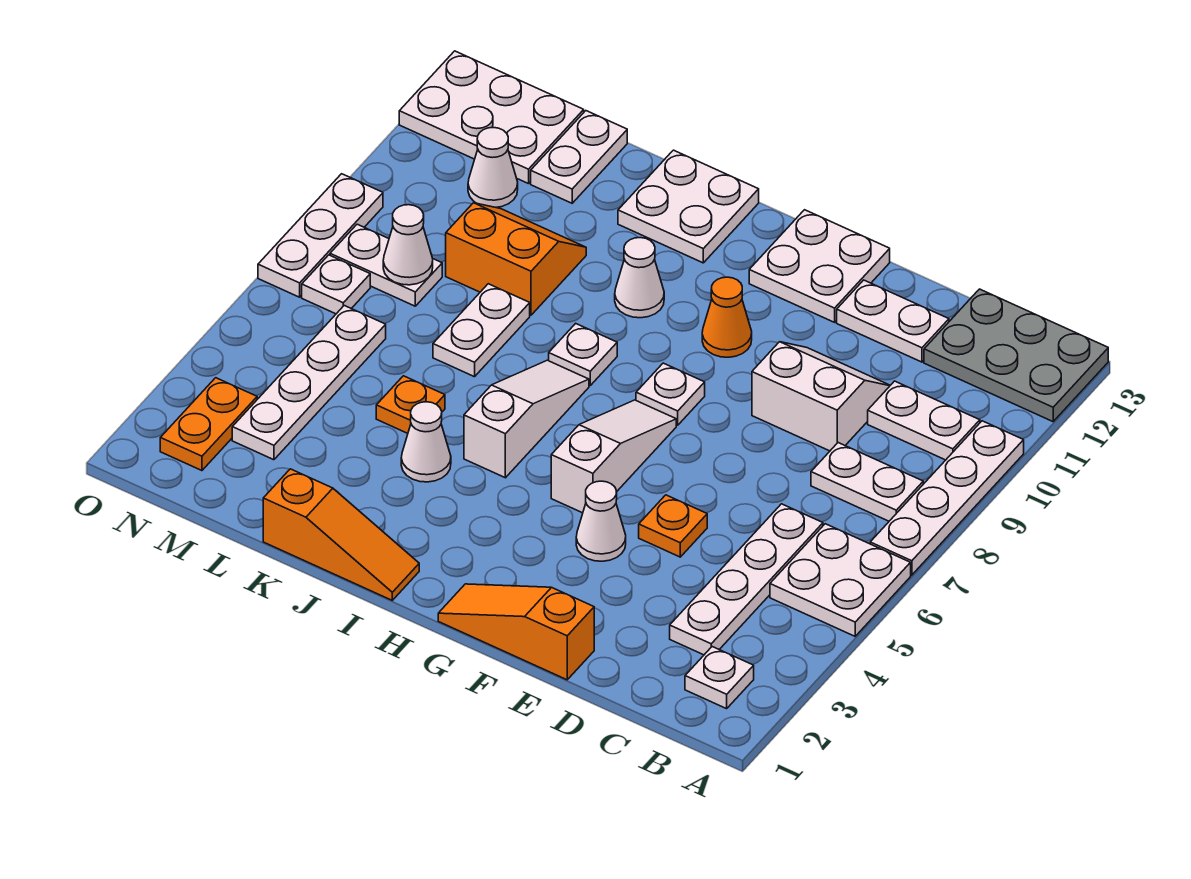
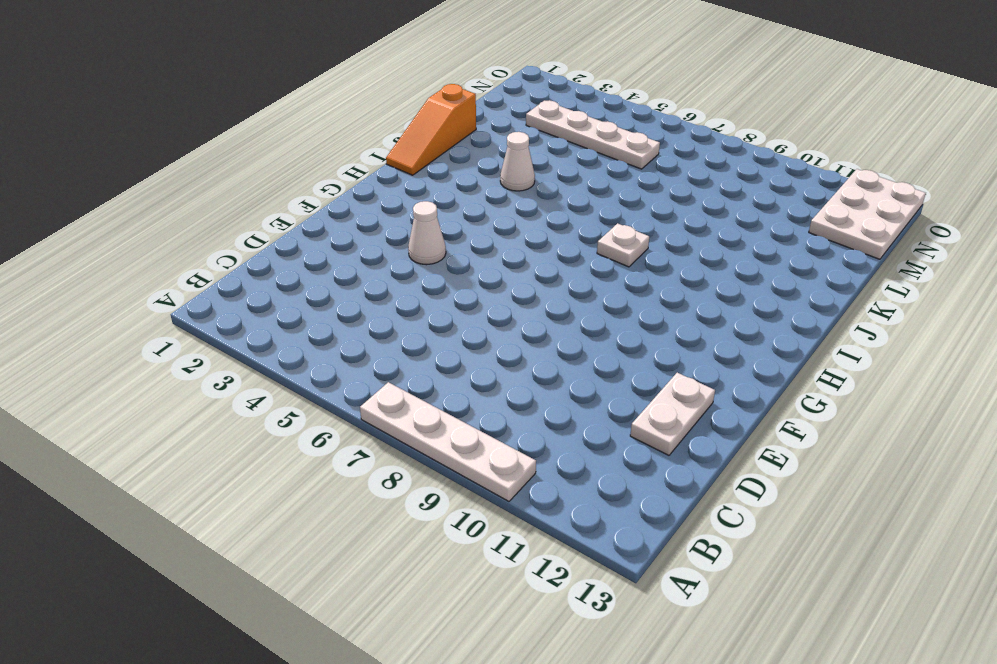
none -> white plate A5:B6 level 1
none -> grey plate A12:C13 level 1
none -> white plate B2 level 1
none -> white plate B8:C8 level 1

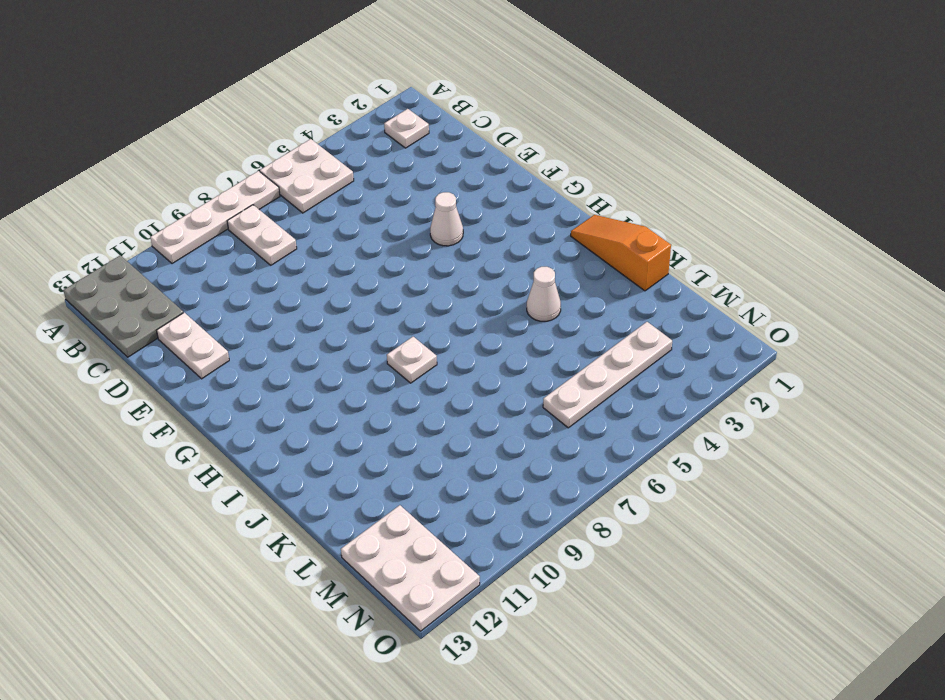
none -> white plate B10:C10 level 1
none -> white plate C3:C6 level 1
none -> white slope D9:E10 level 1 top 9
none -> orange slope E1:G1 level 1 top E

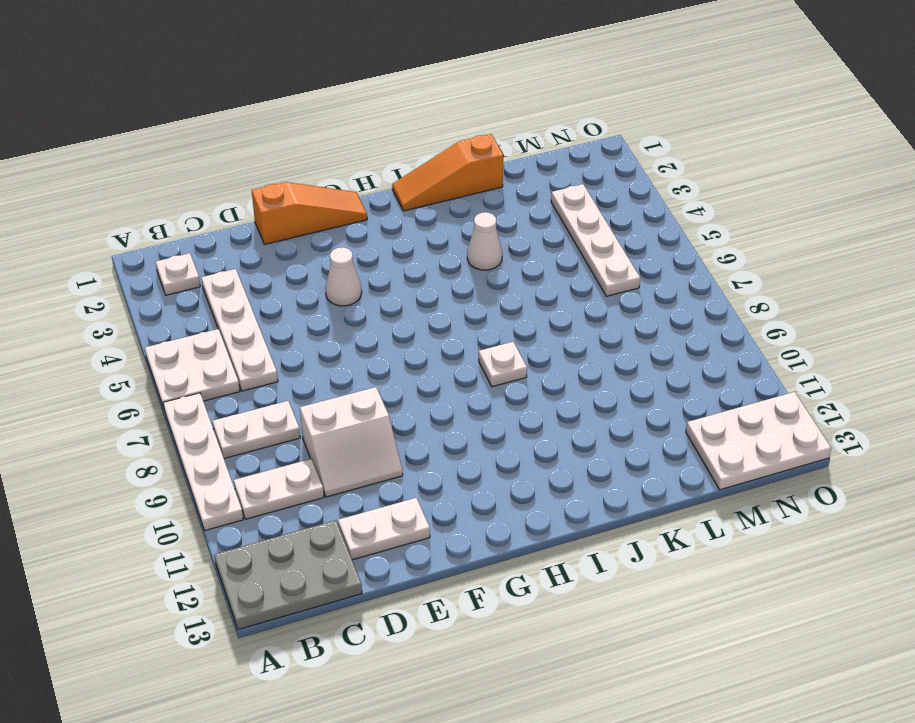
none -> orange plate E5 level 1
none -> white plate F12:G13 level 1
none -> white slope G5:G7 level 1 top 5
none -> white plate G8 level 1

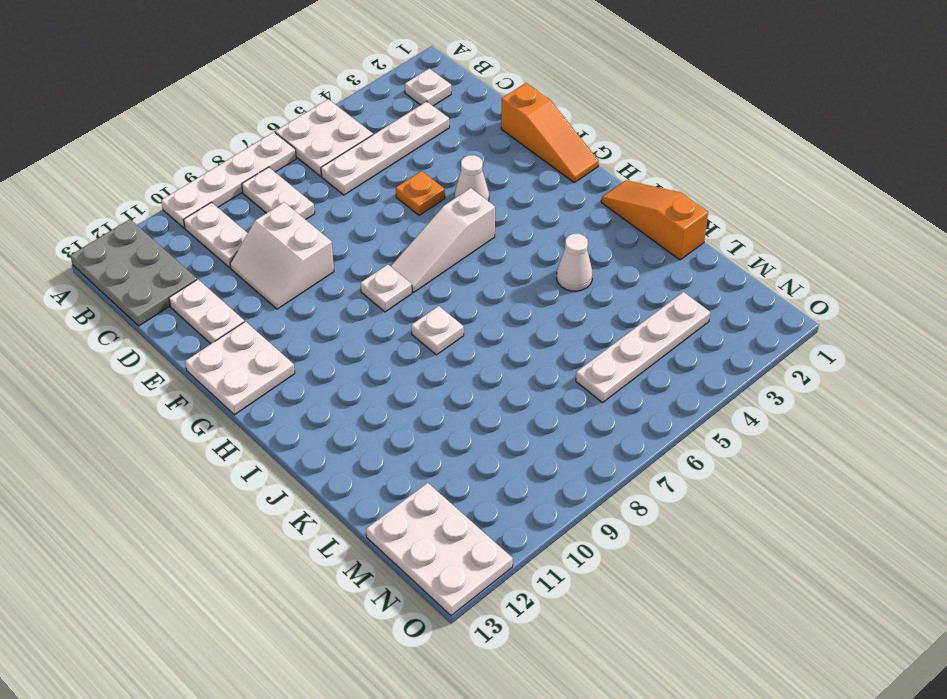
none -> orange cone G10 level 1
none -> white slope I5:I7 level 1 top 5
none -> white cone I10 level 1
none -> white plate I12:J13 level 1

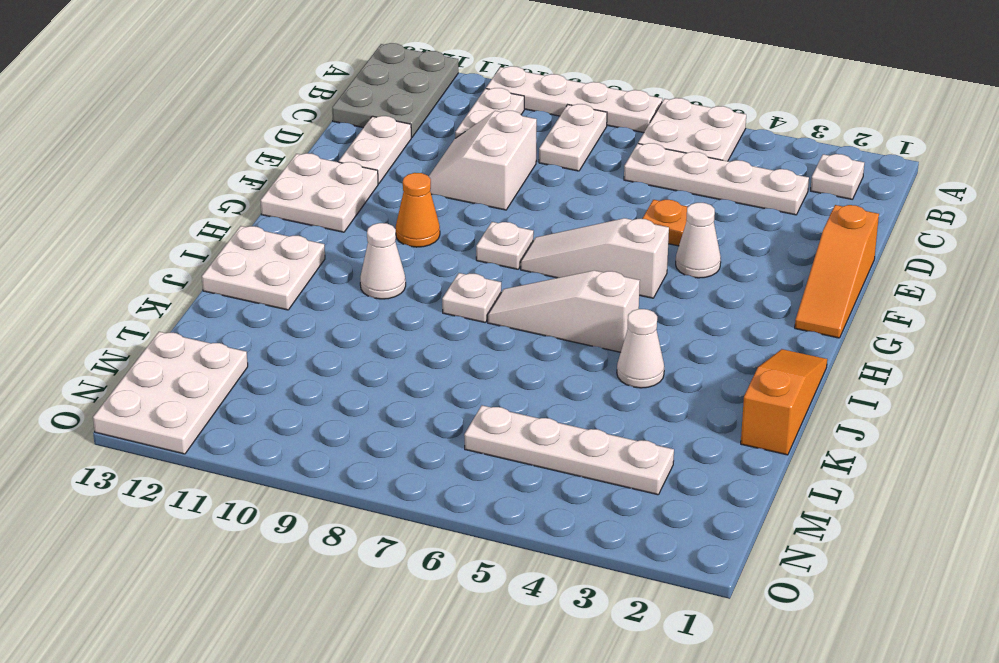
none -> orange plate K5 level 1
none -> white plate K7:K8 level 1
none -> orange slope K9:L10 level 1 top 9
none -> white plate L12:L13 level 1

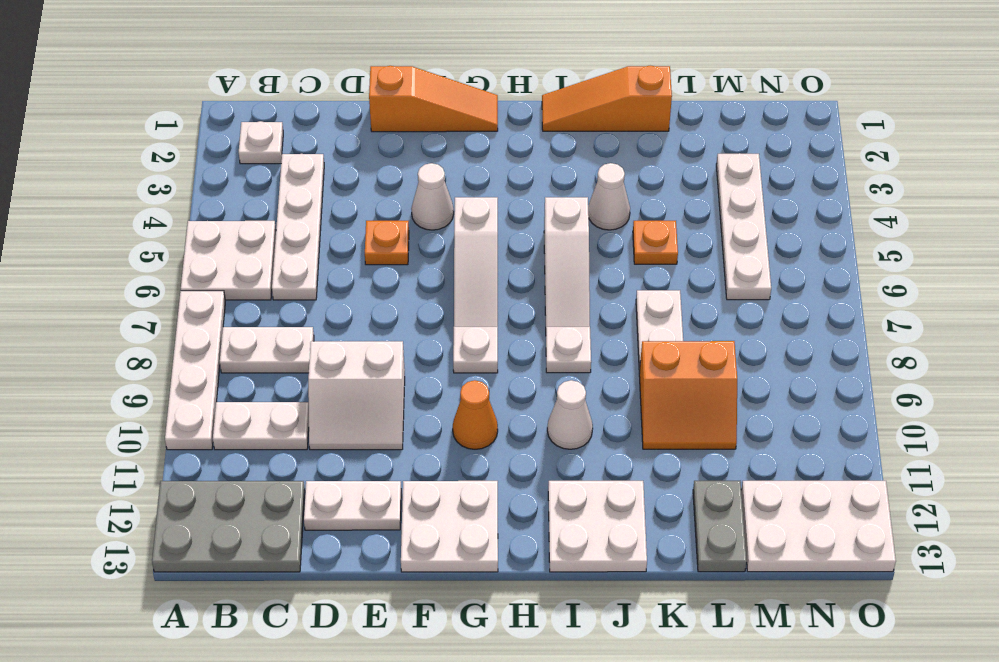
grey plate L12:L13 level 1 -> white plate L12:L13 level 1
none -> white plate M8:N8 level 1
none -> white cone M11 level 1
none -> orange plate N2:N3 level 1
none -> white plate N7 level 1

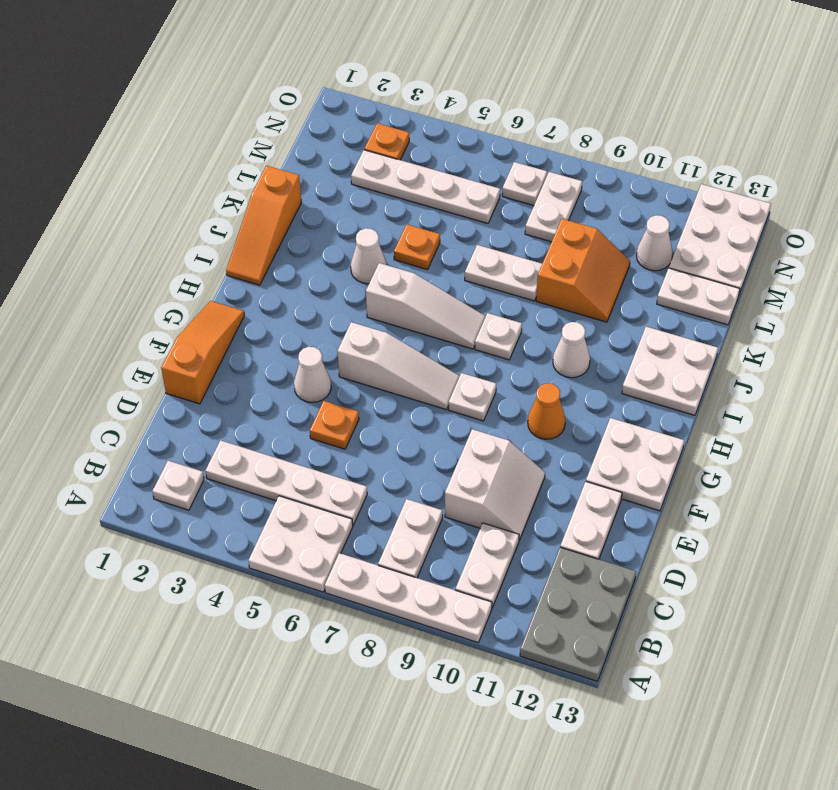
orange plate N3 level 1 -> orange plate N2:N3 level 1
none -> white plate O7:O9 level 1
none -> white cone M8 level 2

